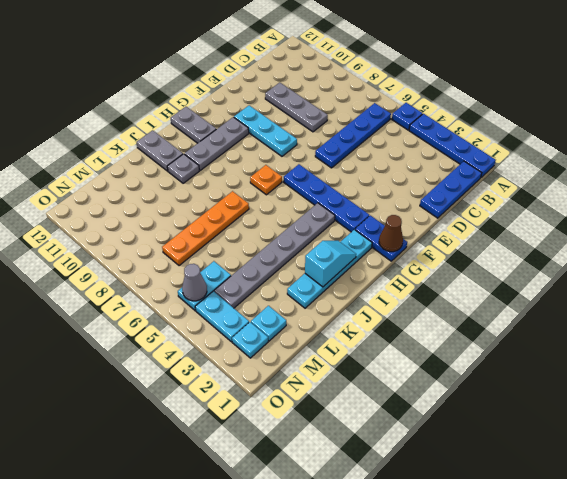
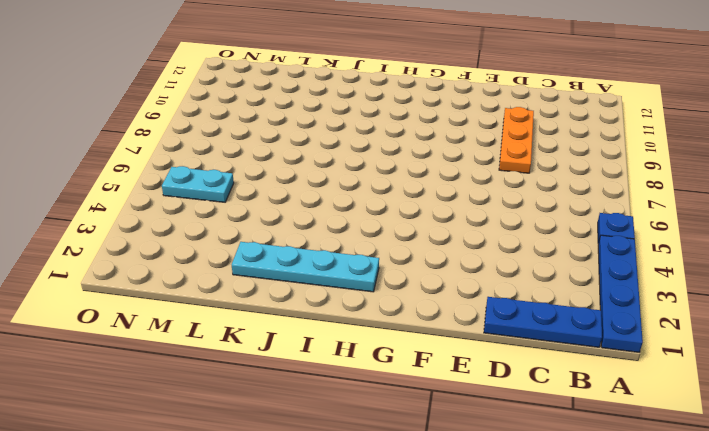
orange plate D8:D10 level 1 -> grey plate D8:D10 level 1
none -> blue plate B6:E6 level 1
none -> cyan plate F8:F10 level 1
none -> blue plate G1:G2 level 1

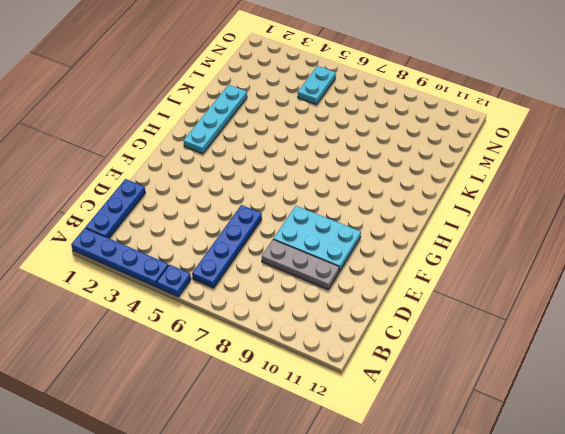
cyan plate E8:F10 level 1 -> cyan plate F8:F10 level 1
none -> blue plate G1:G2 level 1
none -> blue plate G3:G6 level 1
none -> grey plate G10:I10 level 1

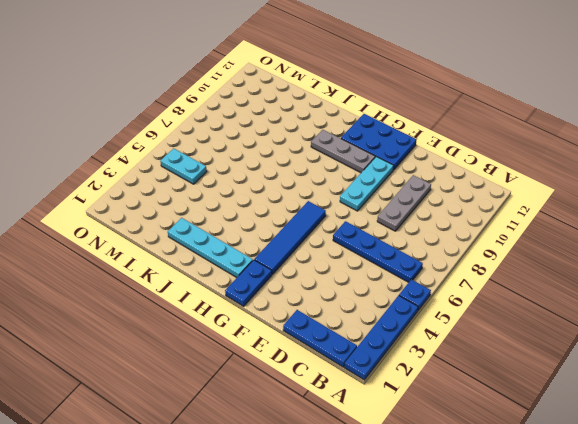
blue plate F11:H12 level 1 -> grey plate H11:H12 level 1
blue tile G3:G6 level 1 -> blue plate G3:G6 level 1
none -> grey plate H4:M4 level 1
none -> orange plate H7 level 1
none -> orange plate J7:M7 level 1

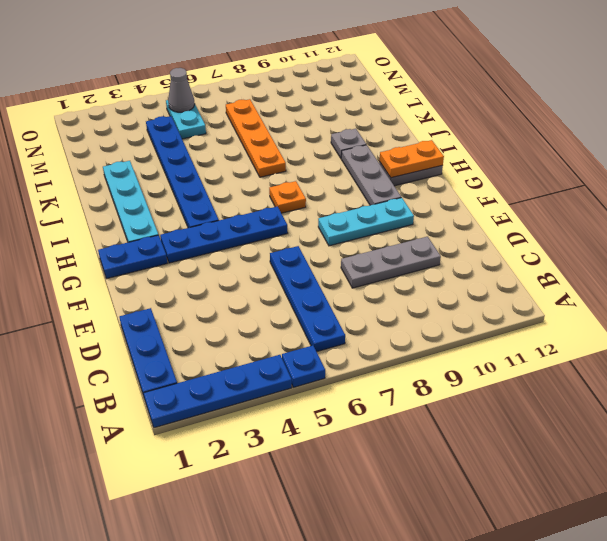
blue plate H4:M4 level 1 -> grey plate H4:M4 level 1
orange plate H11:H12 level 2 -> none
none -> grey plate J11:J12 level 1
none -> cyan plate M2 level 1
none -> cyan plate N2 level 1

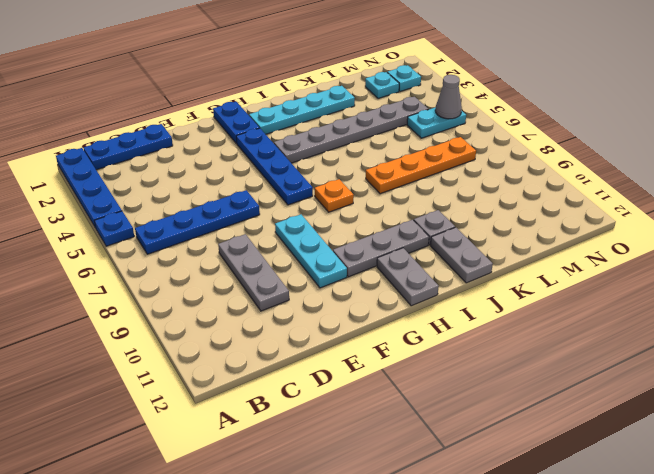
none -> cyan plate N3:N4 level 1
none -> brown cone G1 level 2
none -> cyan slope I2:J2 level 2 top J

